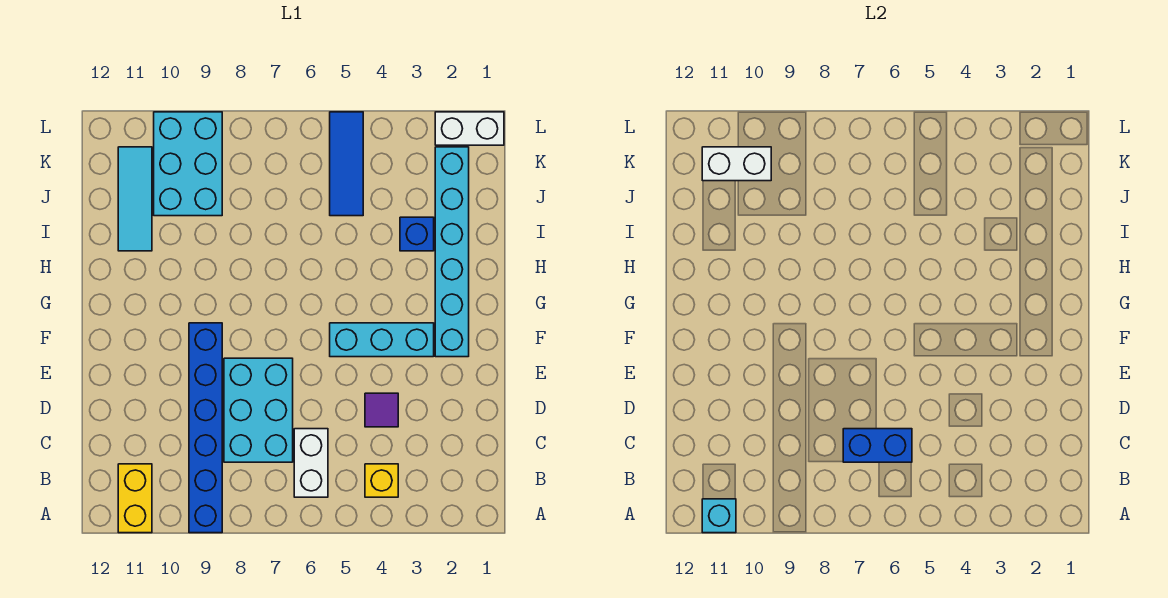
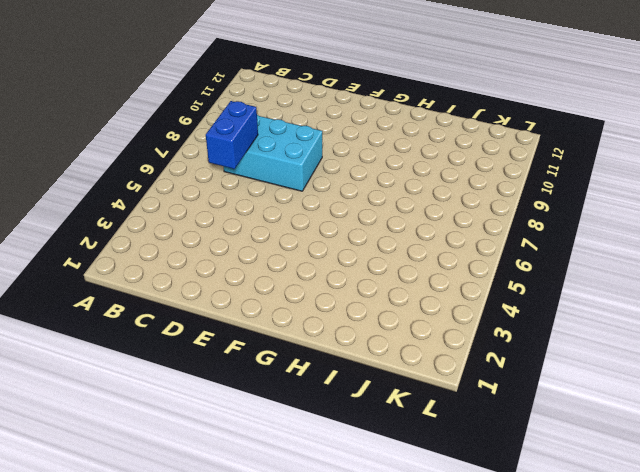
none -> blue brick A9:F9 level 1
none -> yellow brick A11:B11 level 1
none -> yellow brick B4 level 1

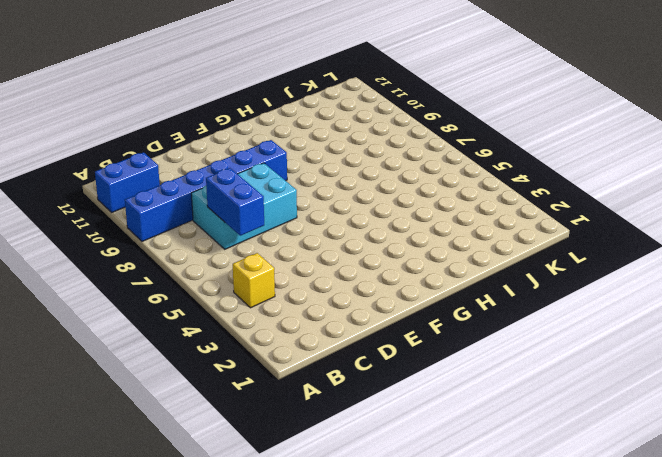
blue brick A11:B11 level 1 -> yellow brick A11:B11 level 1
none -> white brick B6:C6 level 1
none -> purple tile D4 level 1
none -> cyan brick F2:K2 level 1

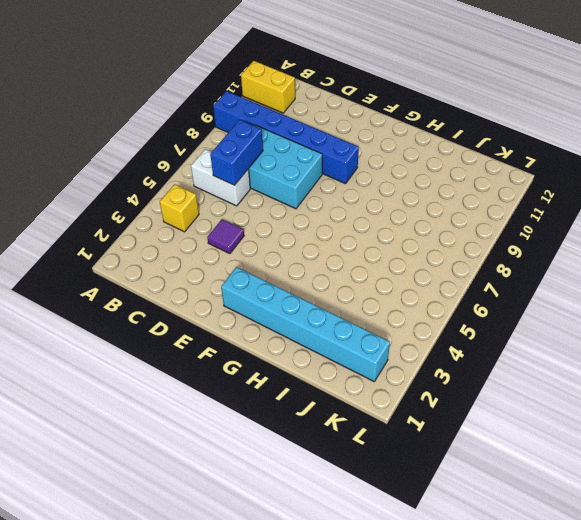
none -> cyan brick F3:F5 level 1
none -> blue brick I3 level 1
none -> cyan tile I11:K11 level 1

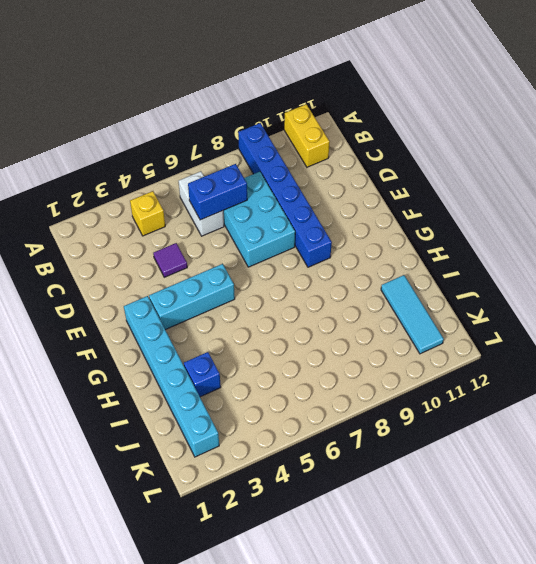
none -> blue tile J5:L5 level 1
none -> cyan brick J9:L10 level 1
none -> white brick L1:L2 level 1

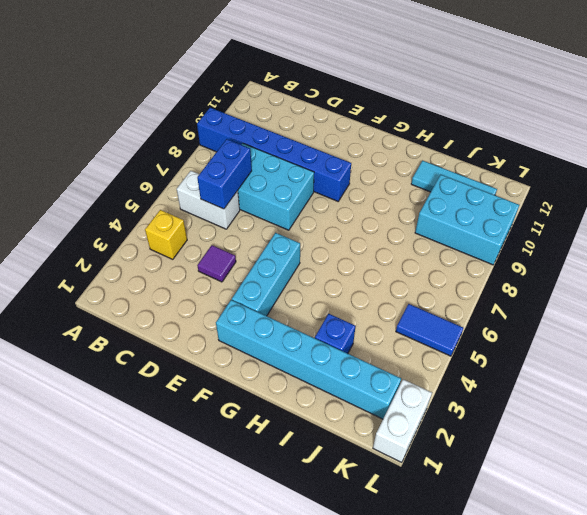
blue tile K5:L5 level 1 -> blue tile J5:L5 level 1
none -> yellow brick A11:B11 level 1
none -> cyan brick A11 level 2
none -> white brick K10:K11 level 2

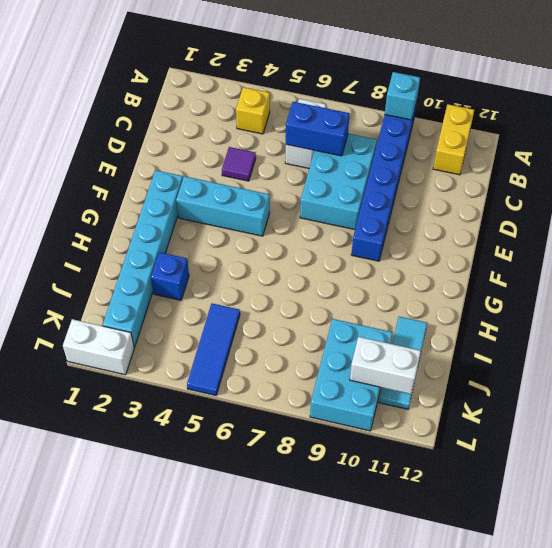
cyan brick A9 level 2 -> cyan brick A11 level 2

